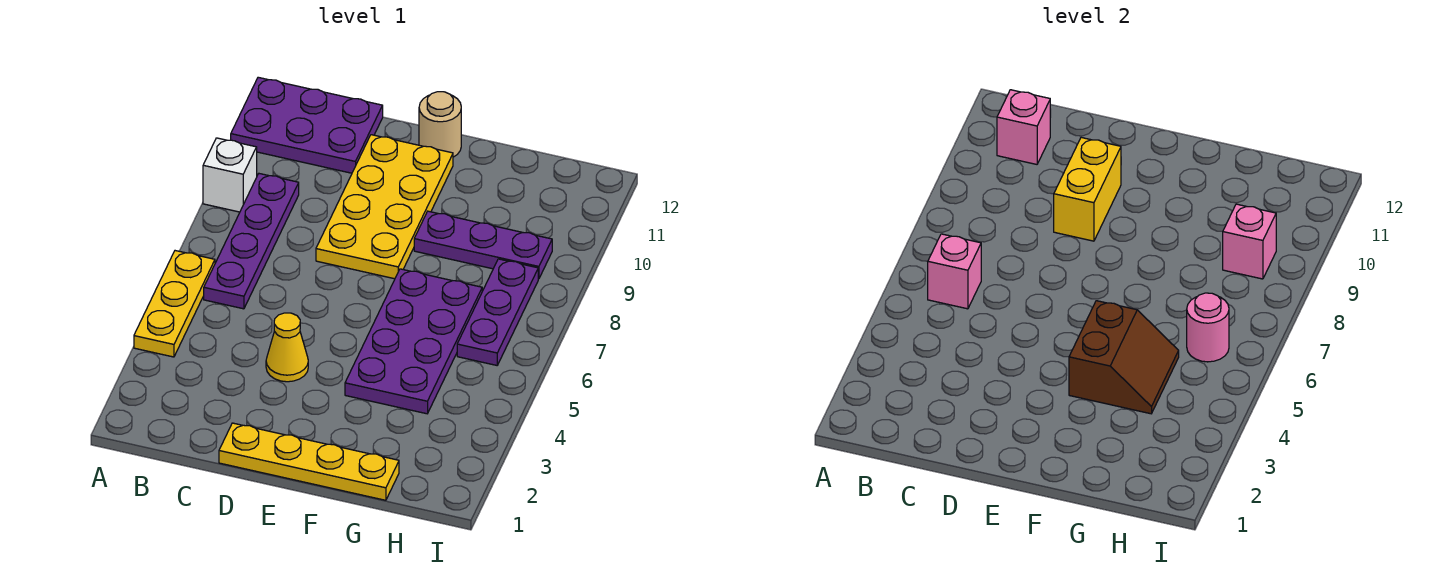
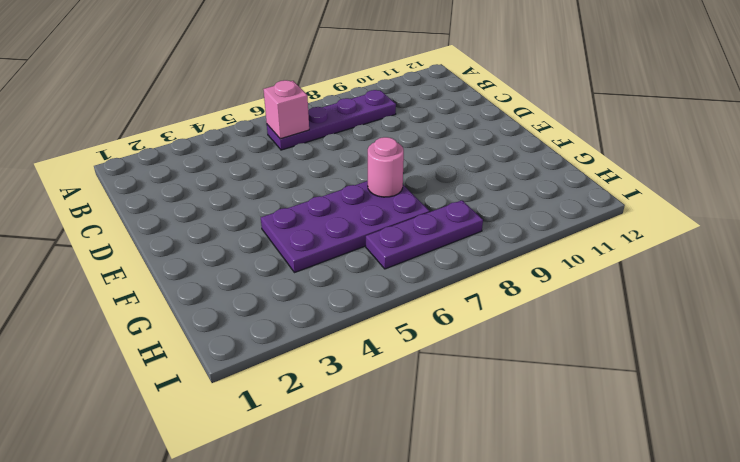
pink round brick F7 level 2 -> pink round brick H6 level 2
none -> yellow plate A4:A6 level 1
none -> white brick A9 level 1
none -> purple plate A11:C12 level 1

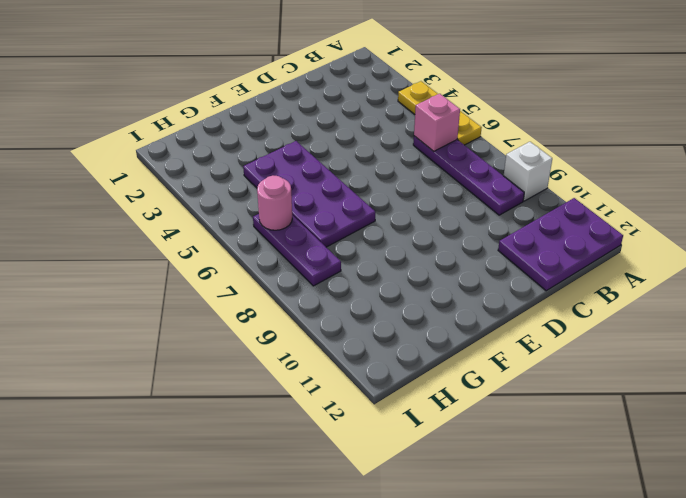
none -> yellow plate D1:G1 level 1
none -> yellow cone D4 level 1
none -> yellow plate D8:E11 level 1

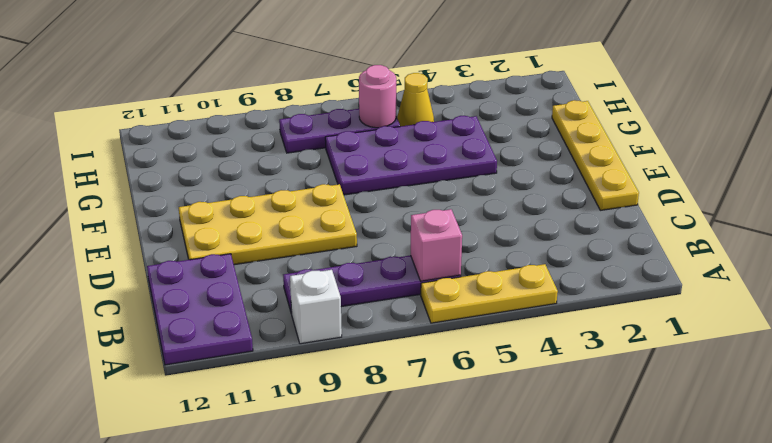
yellow cone H5 level 1 -> yellow cone D4 level 1
none -> tan round brick E12 level 1
none -> purple plate F9:H9 level 1
none -> pink brick B11 level 2

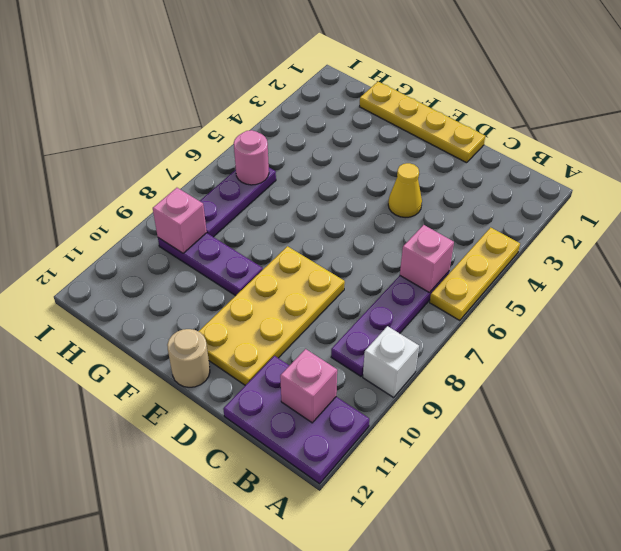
none -> purple plate F4:G7 level 1
none -> yellow brick D9:D10 level 2
none -> brown slope F4:G5 level 2 top F

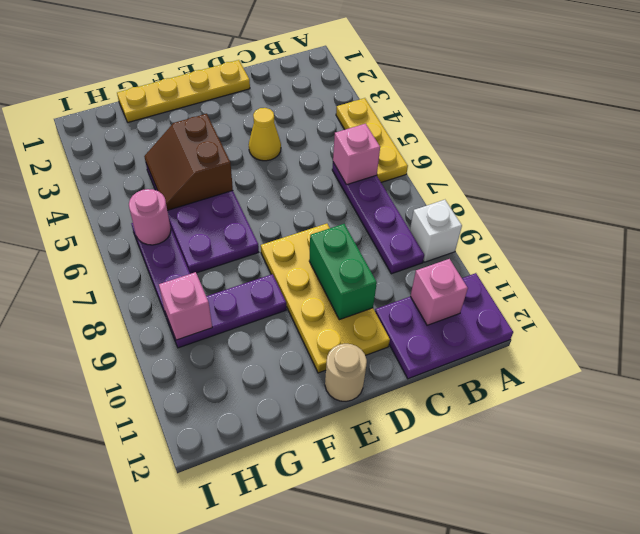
green brick D9:D10 level 2 -> yellow brick D9:D10 level 2

